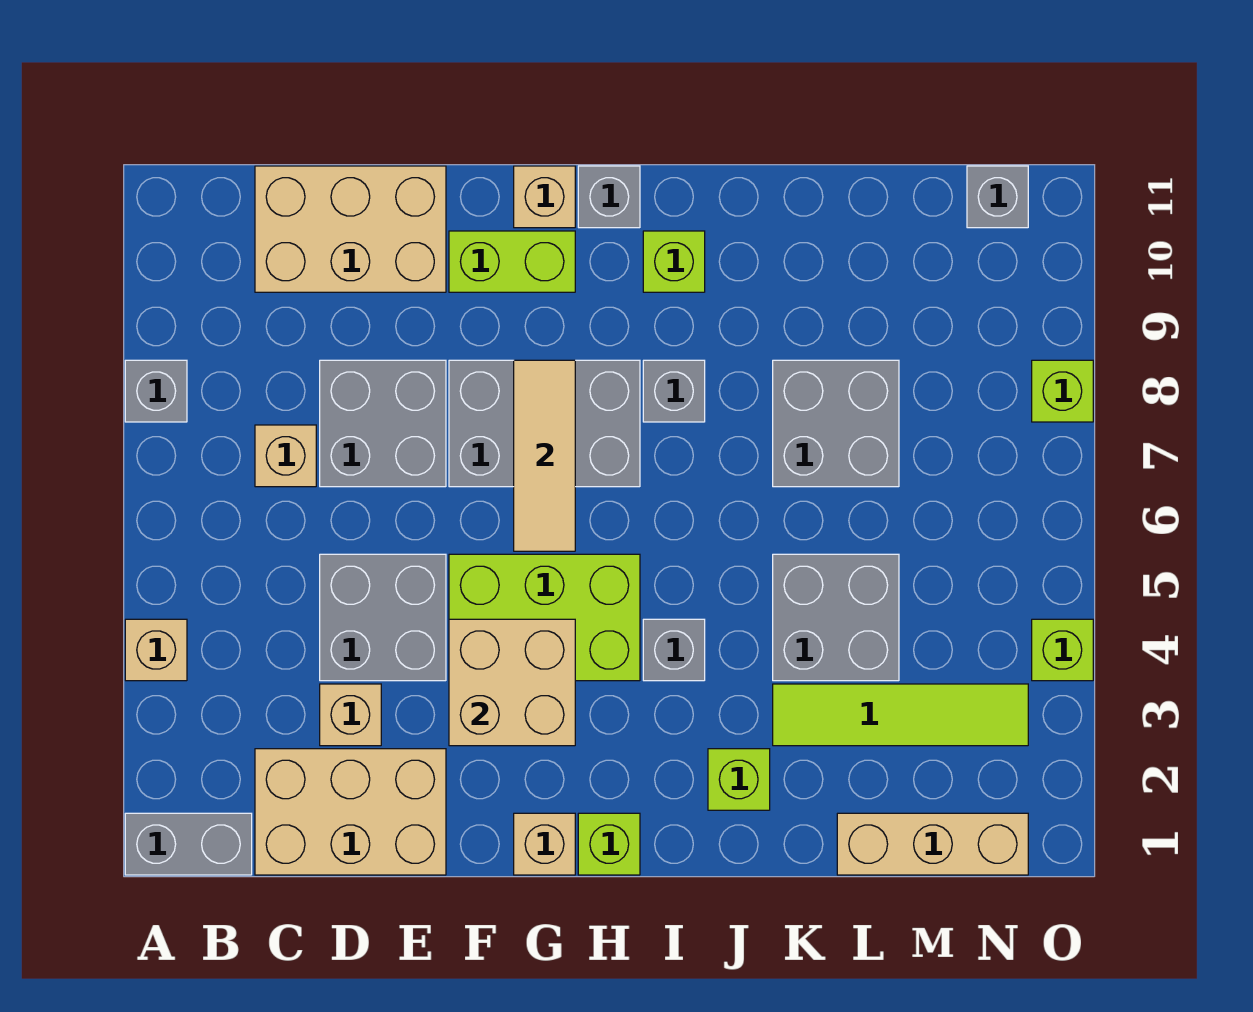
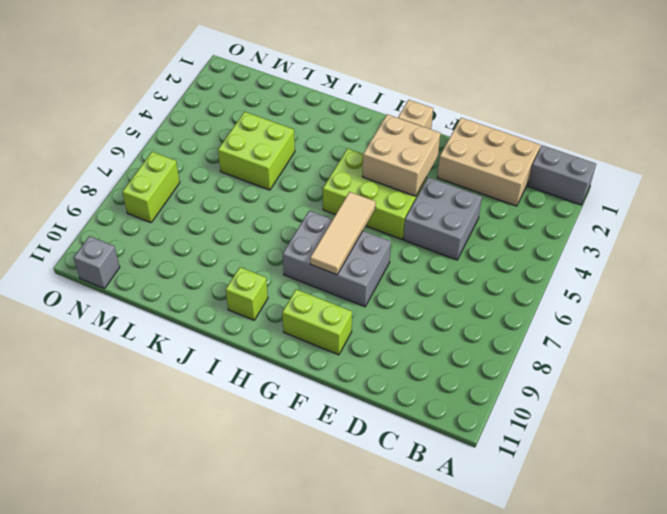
lime brick K4:L5 level 1 -> grey brick K4:L5 level 1
lime brick N7:N8 level 1 -> none
none -> tan brick A4 level 1
none -> grey brick A8 level 1
none -> tan brick C7 level 1

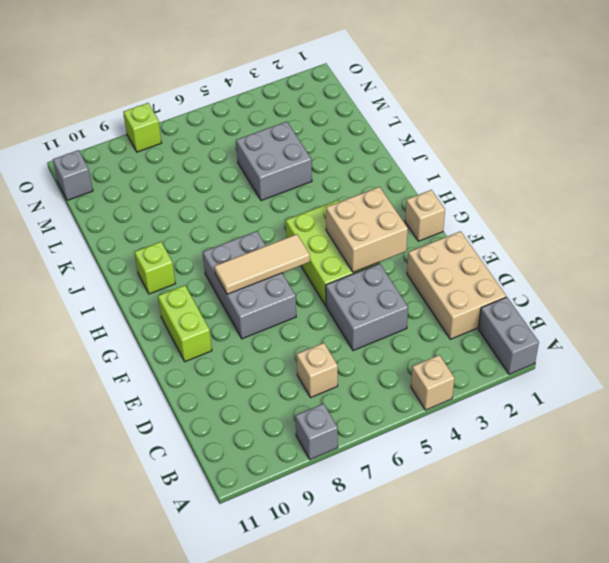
none -> tan brick C10:E11 level 1
none -> tan brick D3 level 1
none -> grey brick D7:E8 level 1

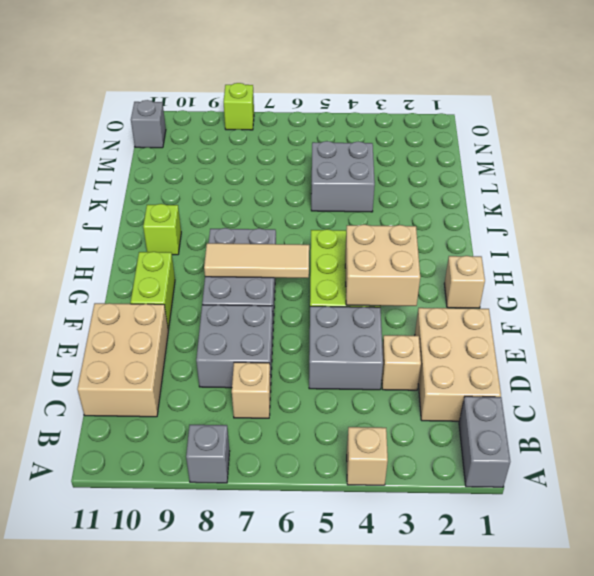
none -> tan brick G11 level 1
none -> lime brick H1 level 1
none -> grey brick H11 level 1

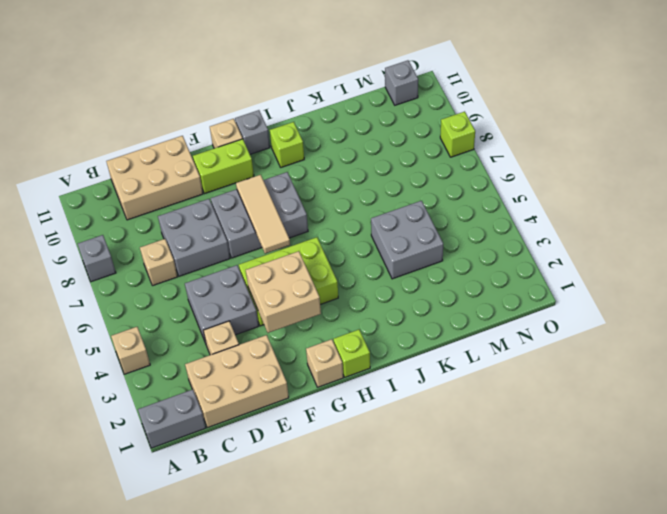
none -> grey brick I4 level 1
none -> grey brick I8 level 1
none -> lime brick J2 level 1

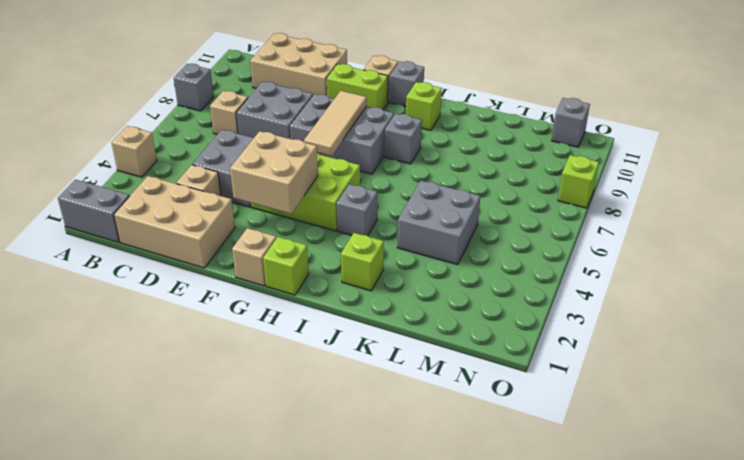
none -> lime tile K3:N3 level 1
none -> grey brick K7:L8 level 1
none -> tan brick L1:N1 level 1

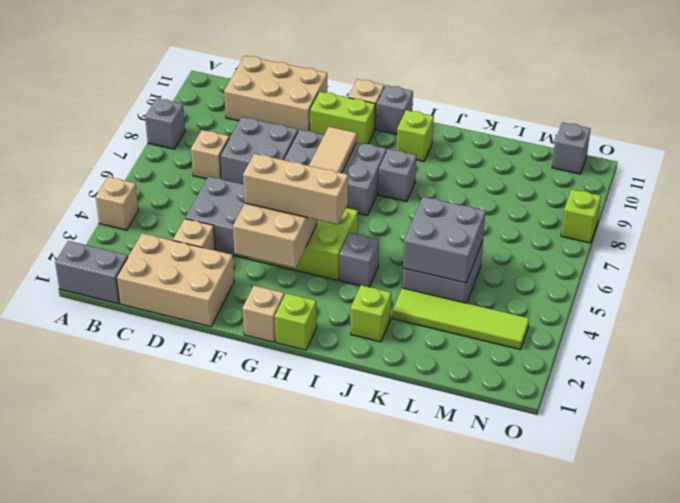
tan brick F4:H4 level 3 -> tan brick L1:N1 level 1
grey brick K4:L5 level 2 -> grey brick K7:L8 level 1
none -> lime brick O4 level 1

